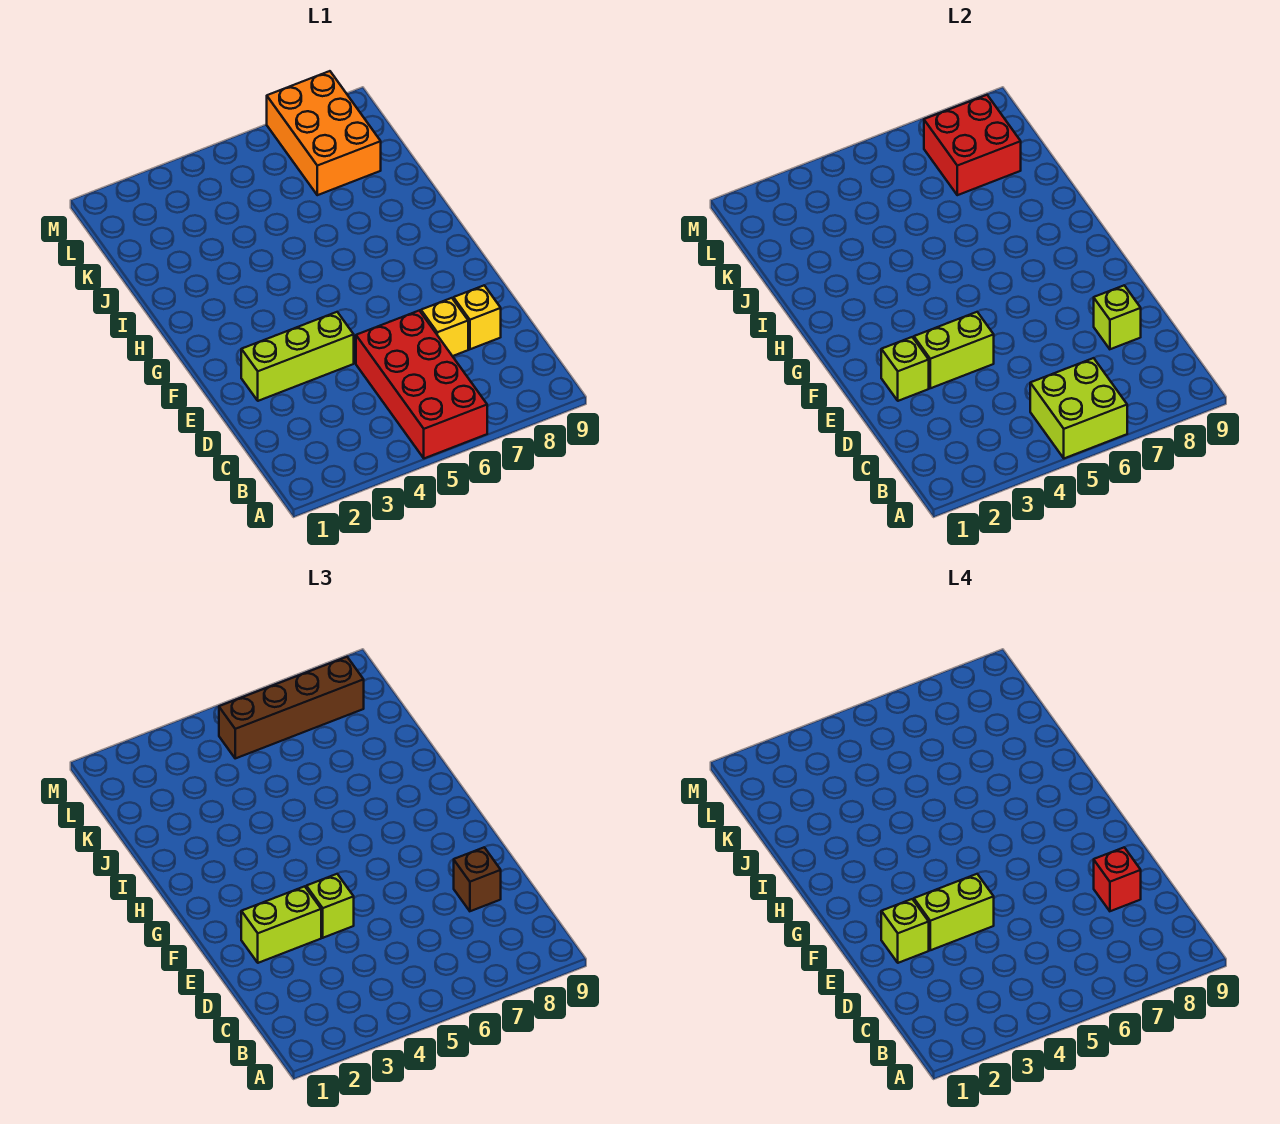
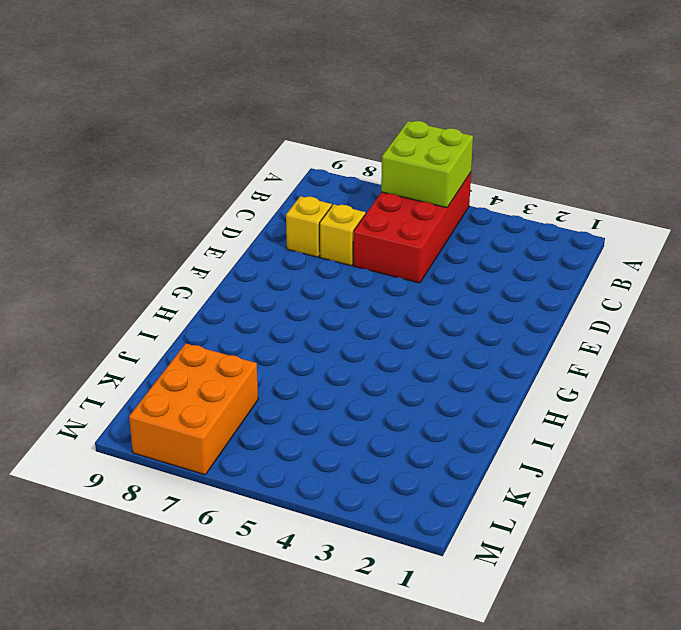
none -> lime brick E2:E4 level 1
none -> lime brick D8 level 2
none -> lime brick E2 level 2

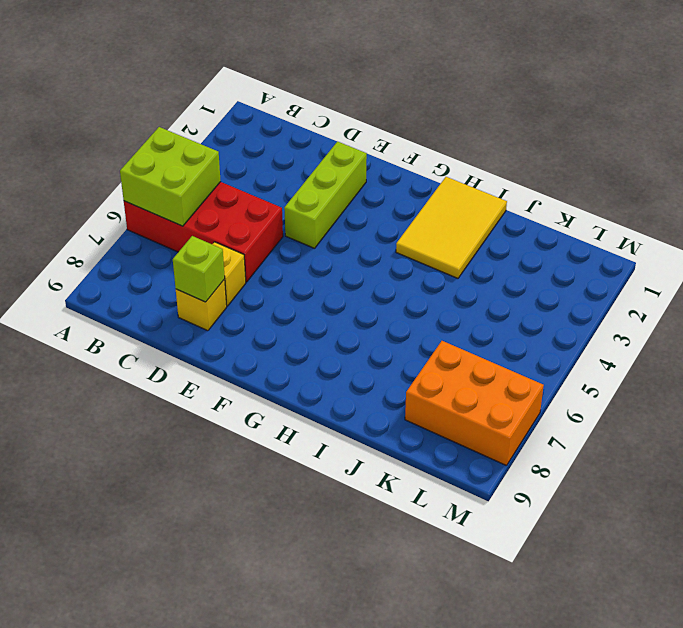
yellow tile H1:I3 level 1 -> none
none -> lime brick E2 level 2
none -> lime brick E3:E4 level 2
none -> red brick K7:L8 level 2

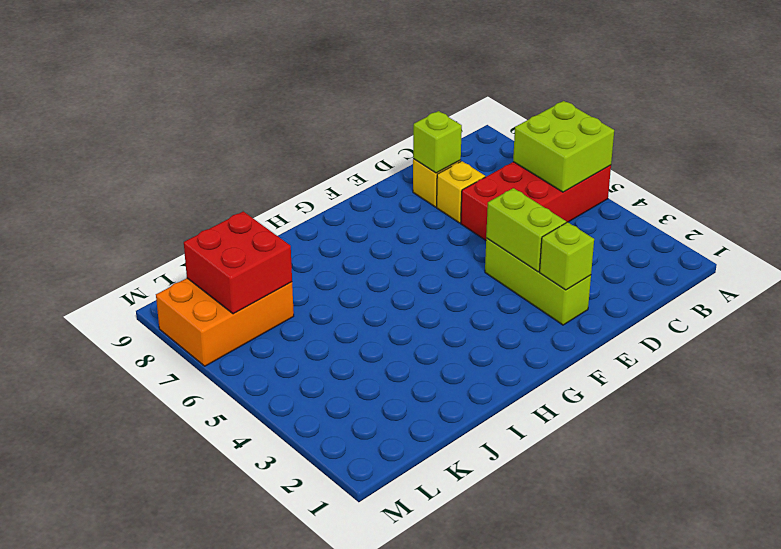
none -> brown brick D8 level 3
none -> lime brick E2:E3 level 3
none -> lime brick E4 level 3

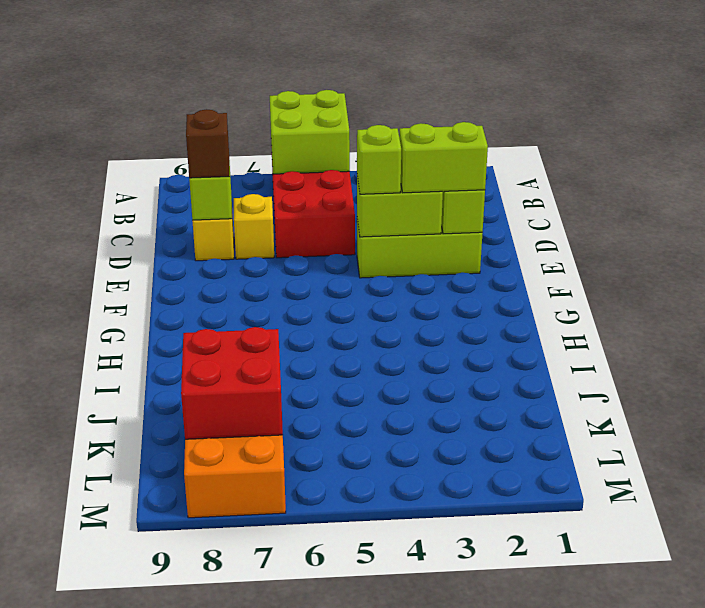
none -> brown brick L5:L8 level 3
none -> red brick D8 level 4
none -> lime brick E2 level 4

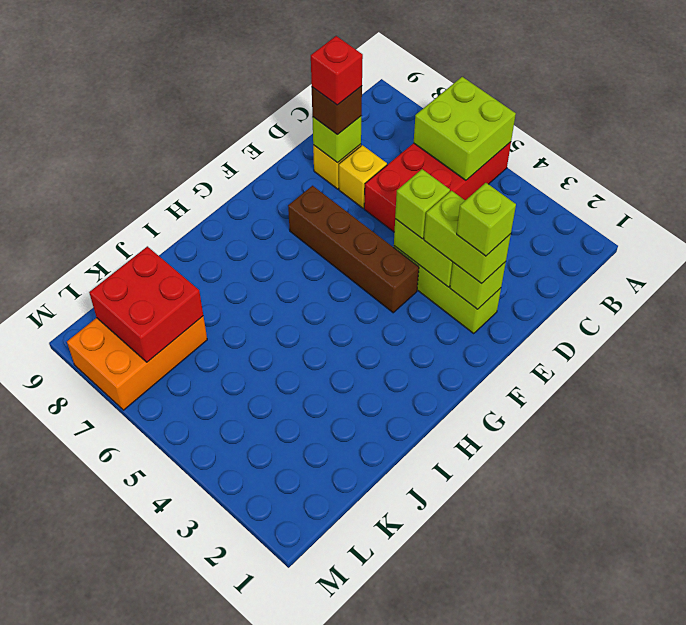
brown brick F4:F7 level 1 -> brown brick L5:L8 level 3
none -> lime brick E3:E4 level 4

